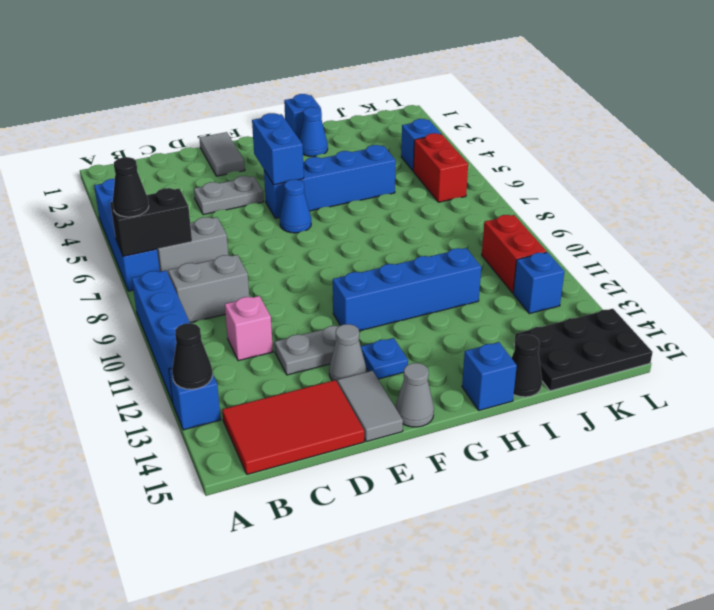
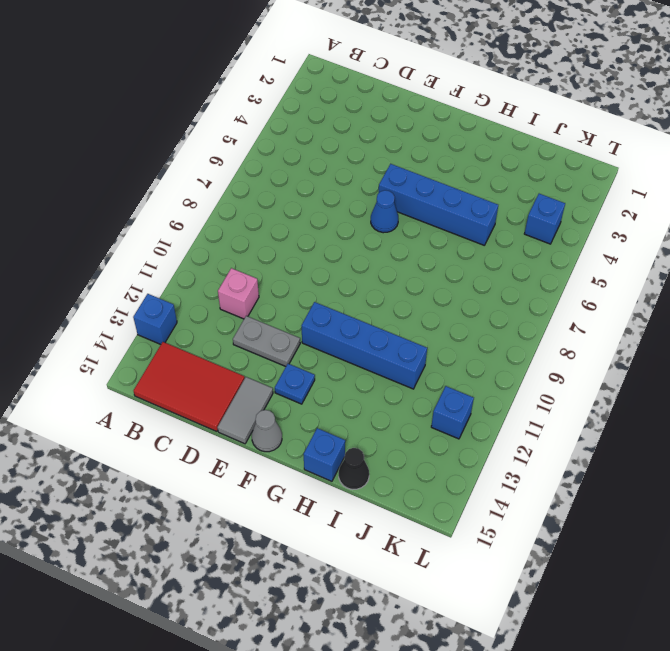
none -> blue brick A4:A7 level 1
none -> blue brick A9:A12 level 1
none -> grey brick B7:C7 level 1
none -> grey brick B9:C9 level 1

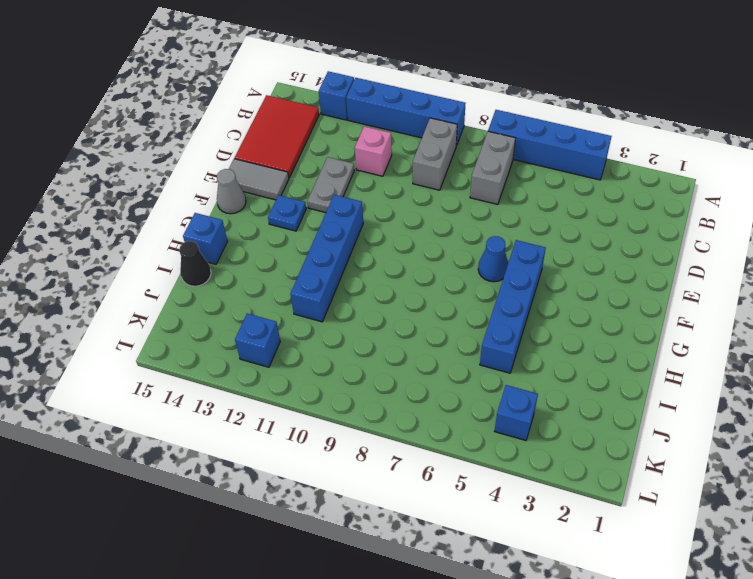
none -> grey plate D4:E4 level 1
none -> grey tile E1:E2 level 1
none -> grey cone E13 level 1
none -> blue brick H1 level 1

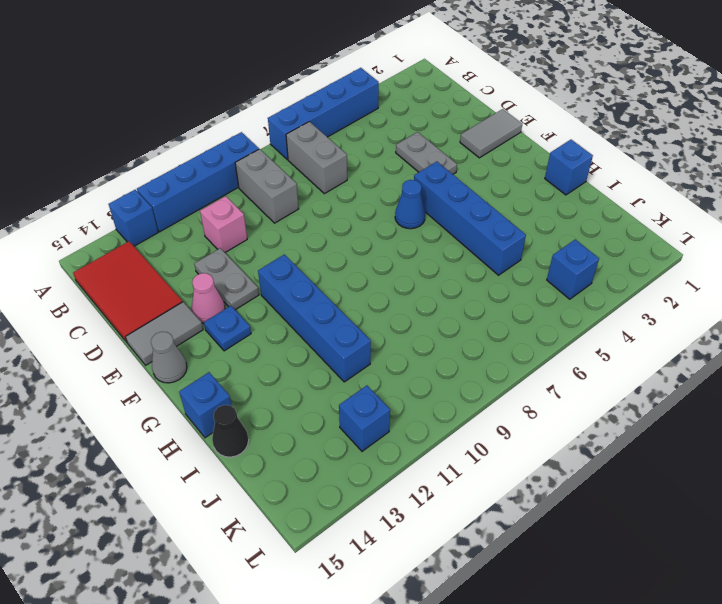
pink cone E13 level 1 -> grey cone E13 level 1
none -> blue cone H2 level 1
none -> black plate J14:L15 level 1
none -> red brick K5:K6 level 1
none -> red brick K10:K11 level 1

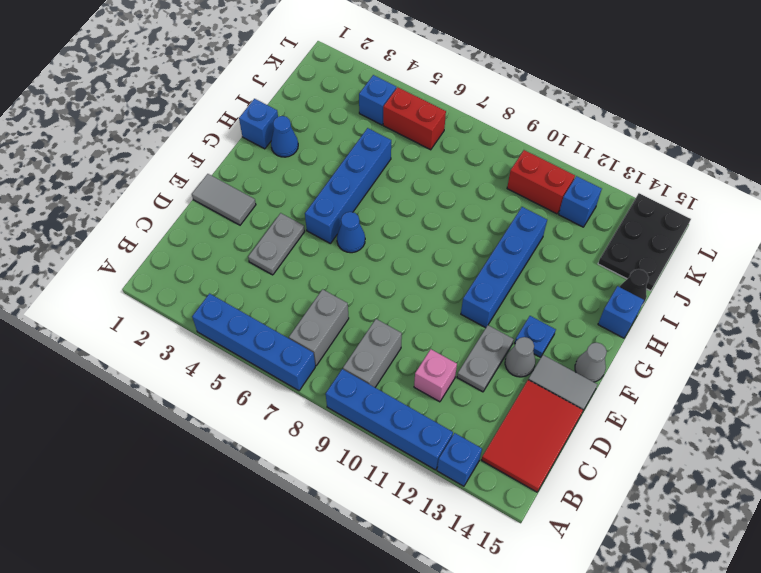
none -> black brick A7:B7 level 2
none -> black cone A13 level 2
none -> blue brick F4:F5 level 2
none -> black cone A7 level 3

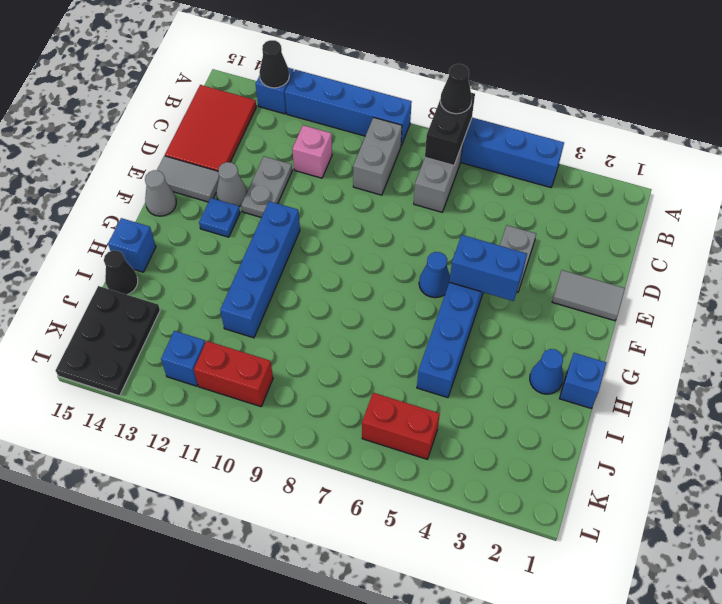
none -> blue brick K4 level 1

